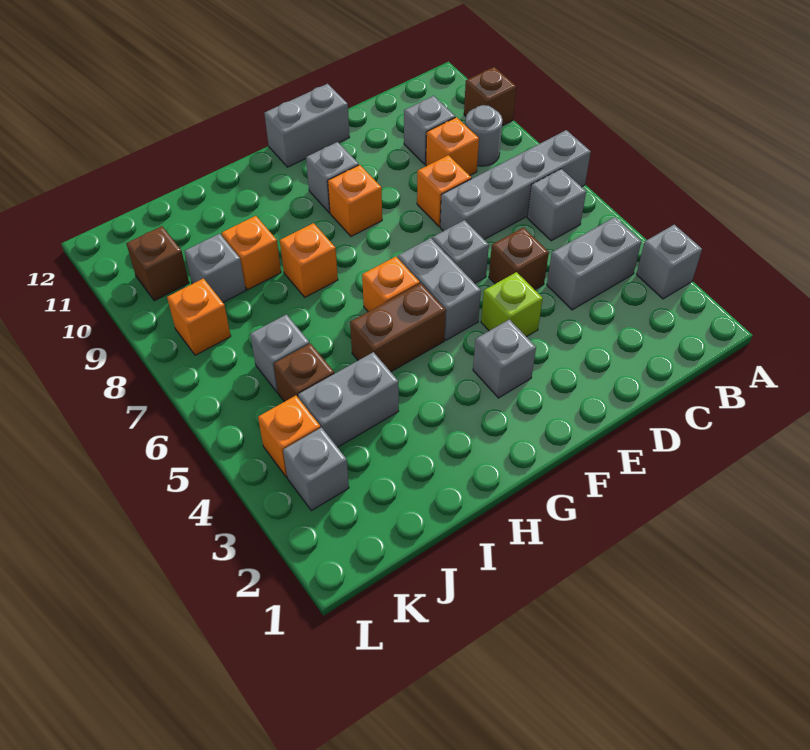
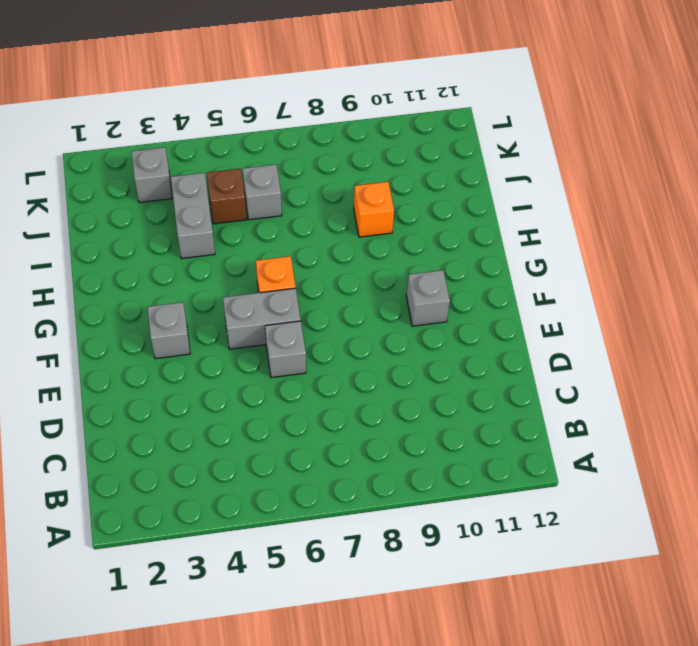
none -> grey brick A3 level 1
none -> grey brick A7:D7 level 1
none -> brown brick A10 level 1

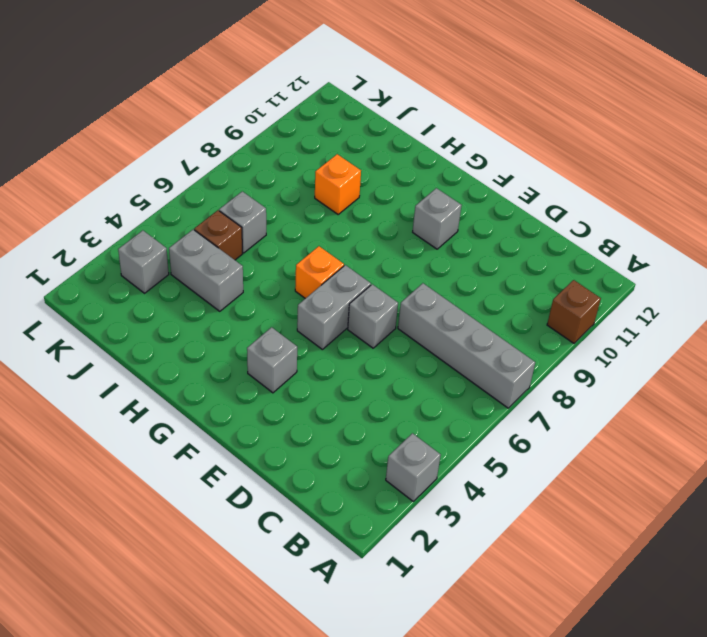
none -> grey brick B4:C4 level 1
none -> grey brick B6 level 1
none -> grey round brick B9 level 1

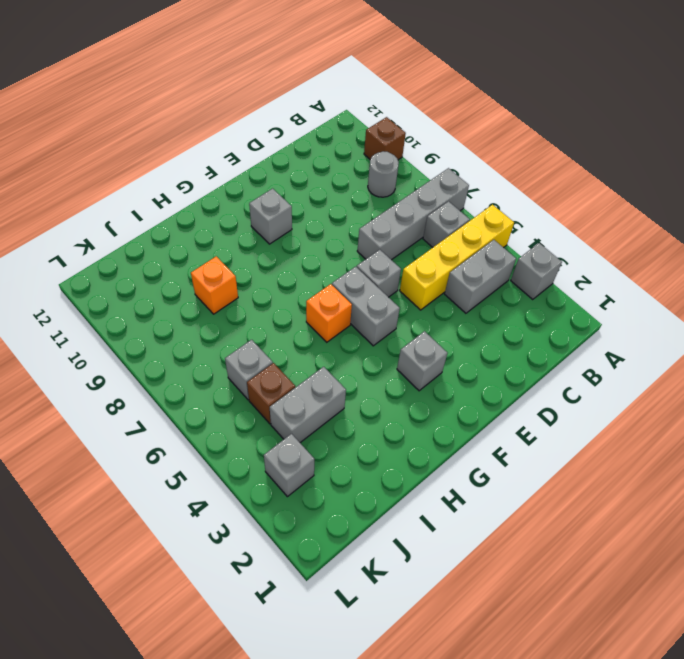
yellow brick A5:D5 level 1 -> brown brick D5 level 1
none -> orange brick C9 level 1
none -> grey brick C10 level 1
none -> orange brick D8 level 1

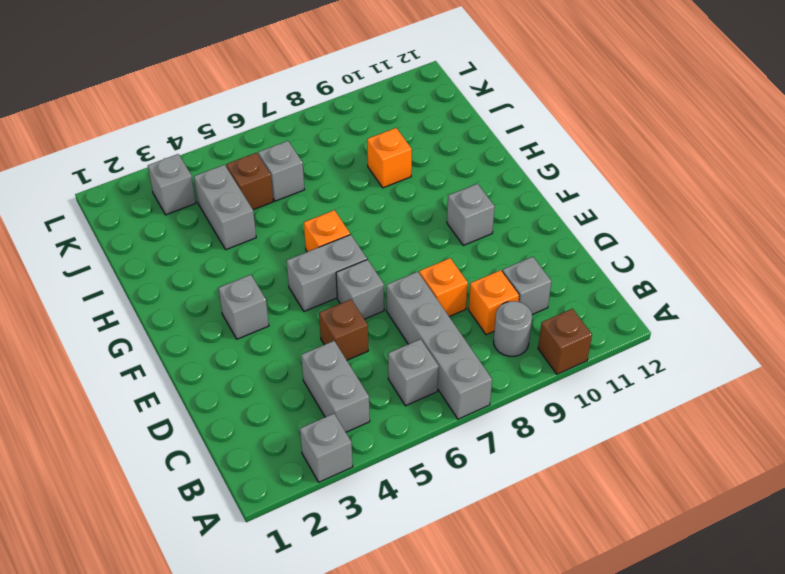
none -> lime brick E4 level 1
none -> grey brick E12:F12 level 1
none -> orange brick F9 level 1

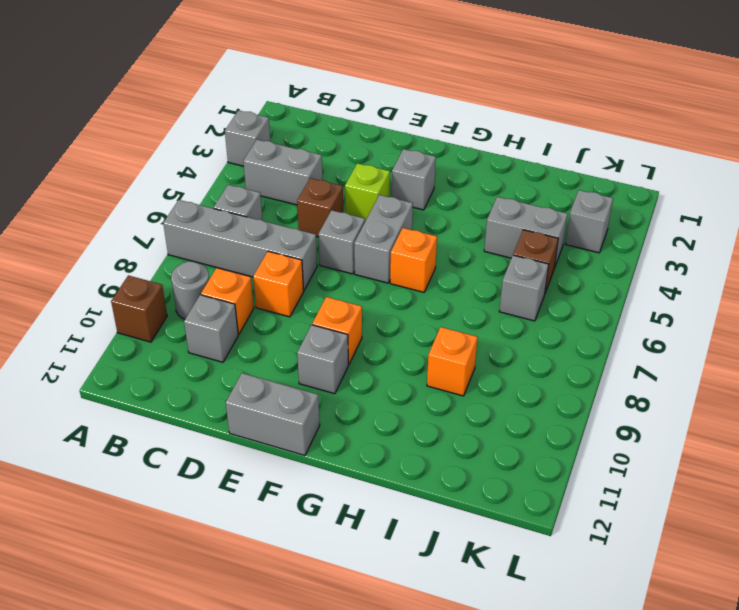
none -> brown brick G5:H5 level 1
none -> orange brick H8 level 1
none -> grey brick J9 level 1

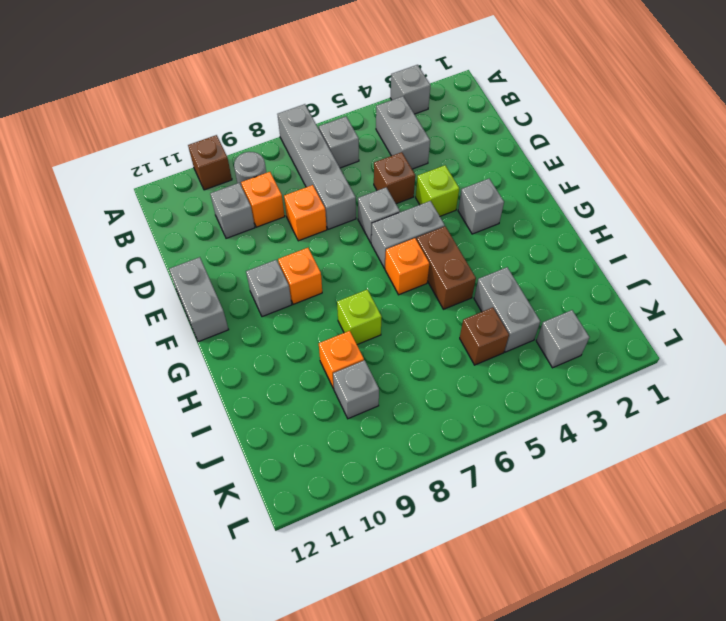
lime brick H8 level 1 -> orange brick H8 level 1
none -> grey brick J6 level 1
none -> orange brick K4 level 1
none -> orange brick K8 level 1

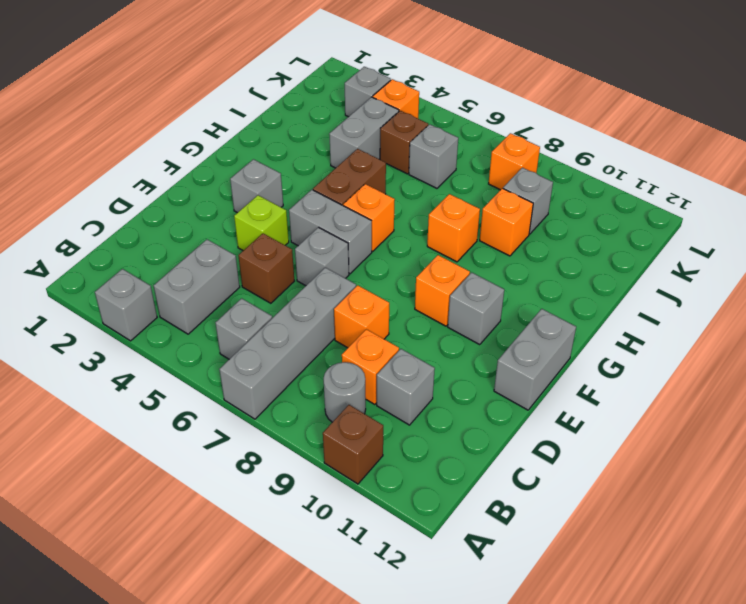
none -> brown brick K10 level 1

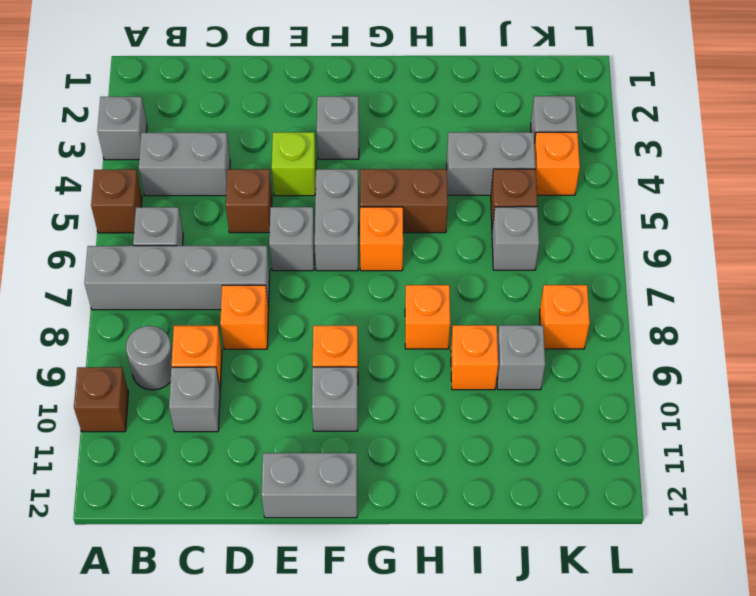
brown brick A5 level 1 -> brown brick K10 level 1

